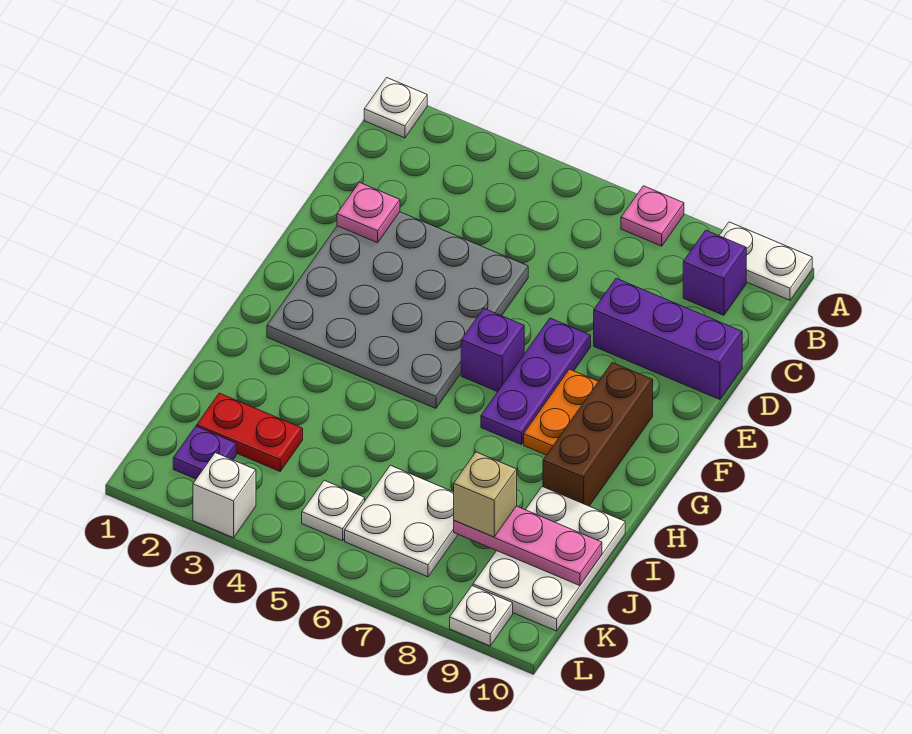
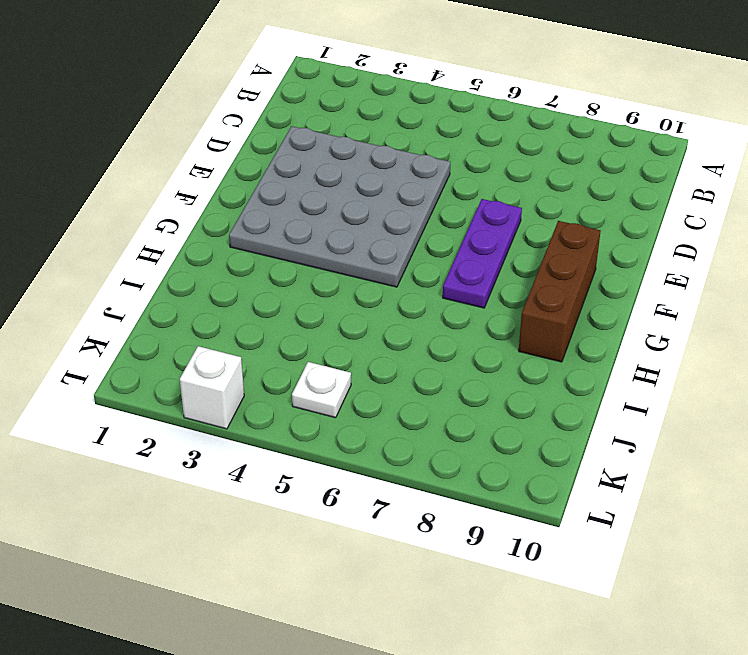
none -> white plate A1 level 1
none -> pink plate A7 level 1
none -> white plate A9:A10 level 1

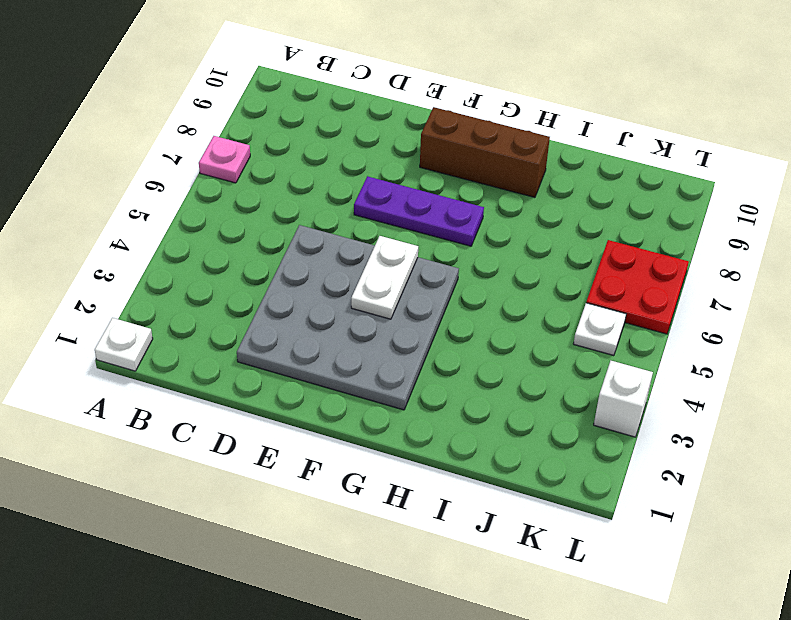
white plate F4:F5 level 2 -> white plate A9:A10 level 1
red plate K6:L7 level 1 -> white plate J6:K7 level 1
none -> purple brick B9 level 1
none -> purple brick D8:D10 level 1
none -> purple brick F6 level 1

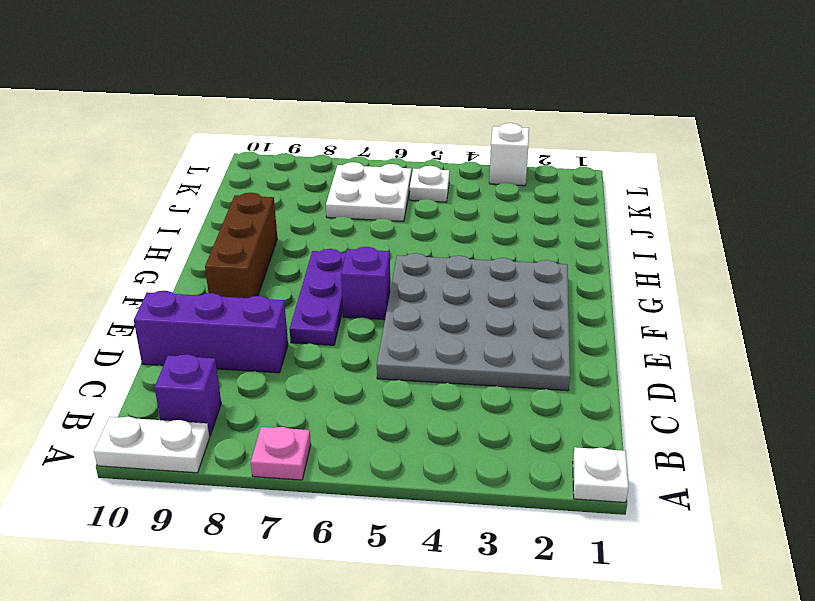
none -> orange plate F8:G8 level 1
none -> white plate I9:K10 level 1
none -> red plate J2:J3 level 1

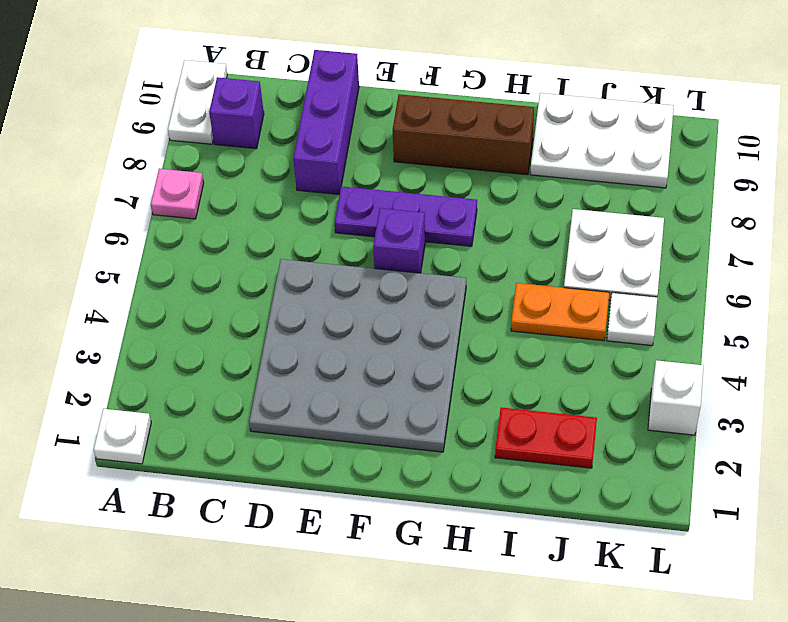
red plate I2:J2 level 1 -> red plate J2:J3 level 1
orange plate I5:J5 level 1 -> orange plate F8:G8 level 1
none -> purple plate K2 level 1
none -> white plate L9 level 1
none -> pink plate D2 level 2

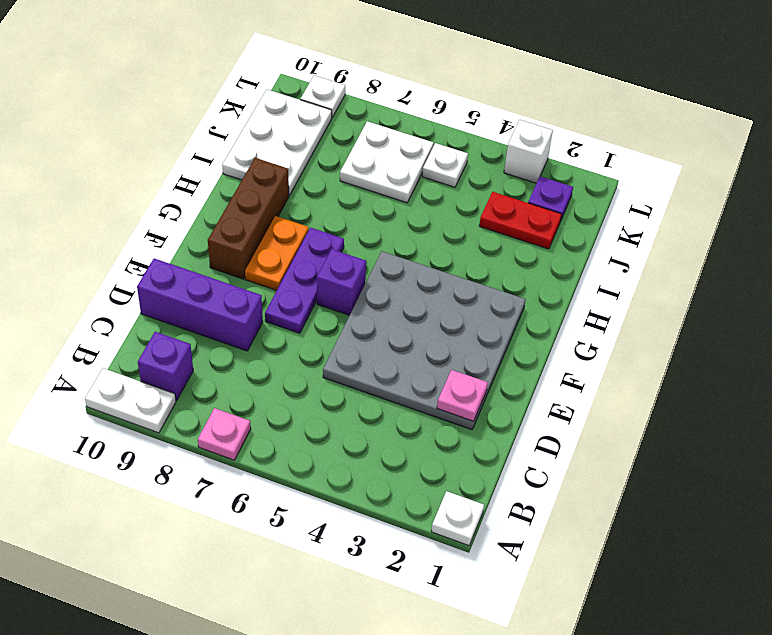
none -> pink plate J8:J10 level 2
none -> tan brick J8 level 3

